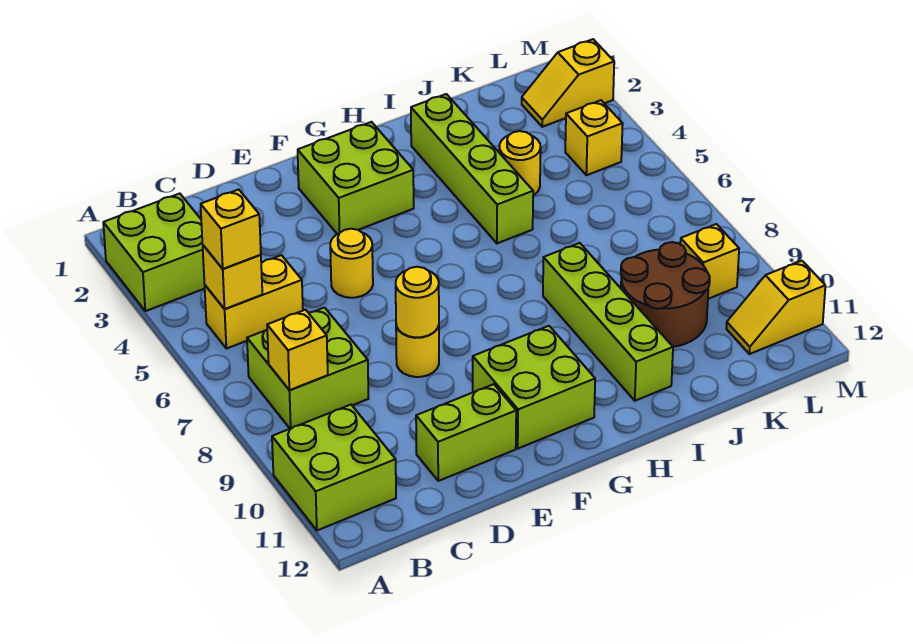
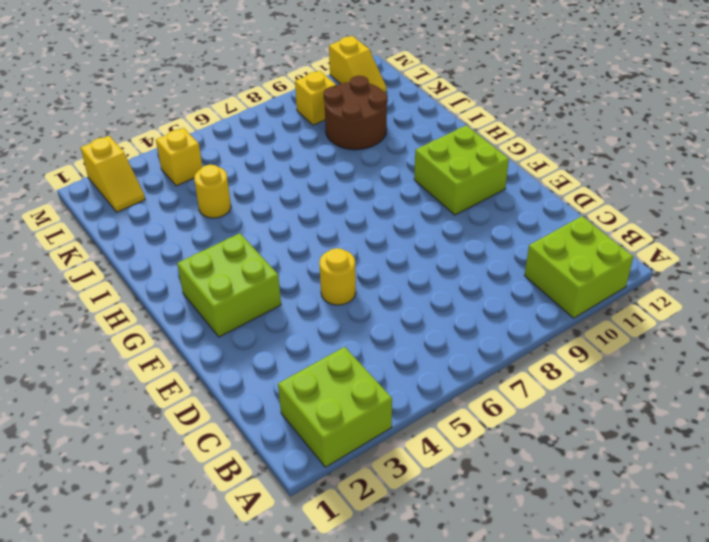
none -> yellow brick B5:C5 level 1
none -> lime brick B7:C8 level 1
none -> lime brick D11:E11 level 1

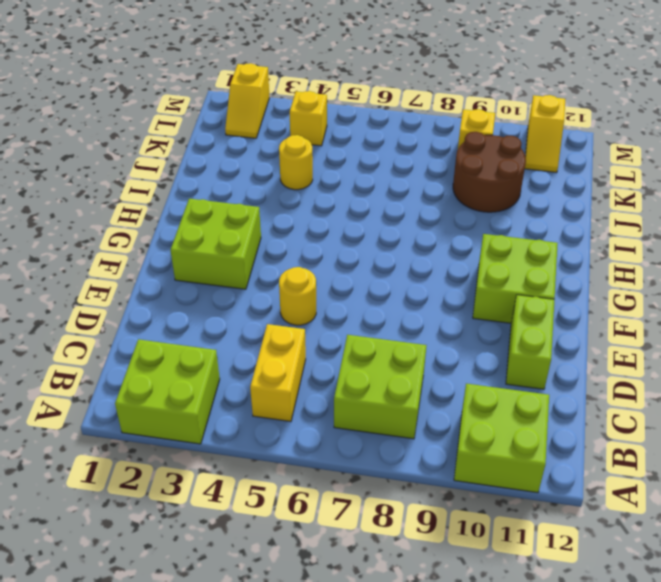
none -> yellow round brick E8 level 1
none -> lime brick I2:I5 level 1
none -> lime brick I8:I11 level 1

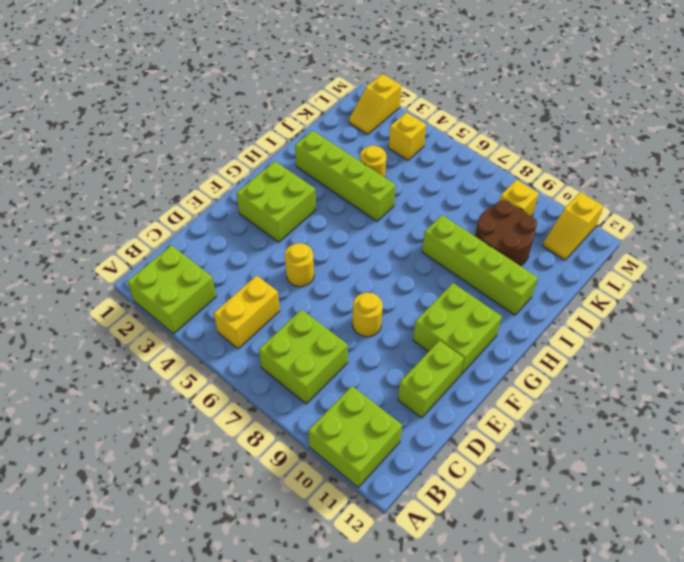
none -> yellow brick B5 level 2
none -> yellow brick B8 level 2
none -> yellow round brick E8 level 2

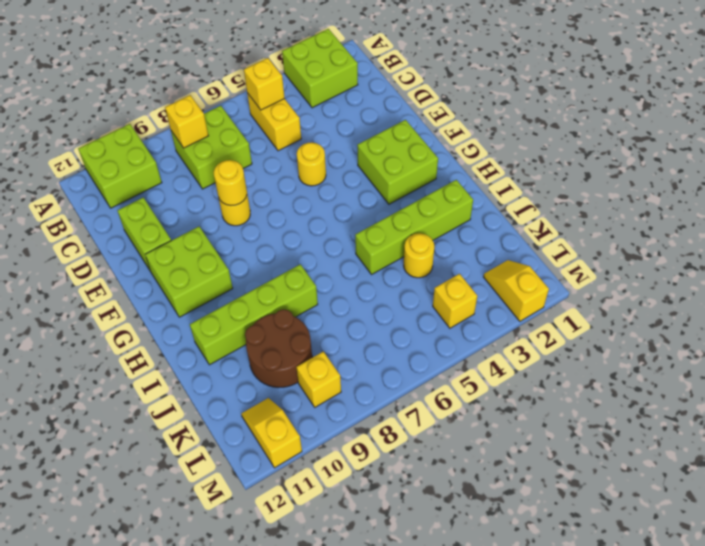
none -> yellow brick B5 level 3

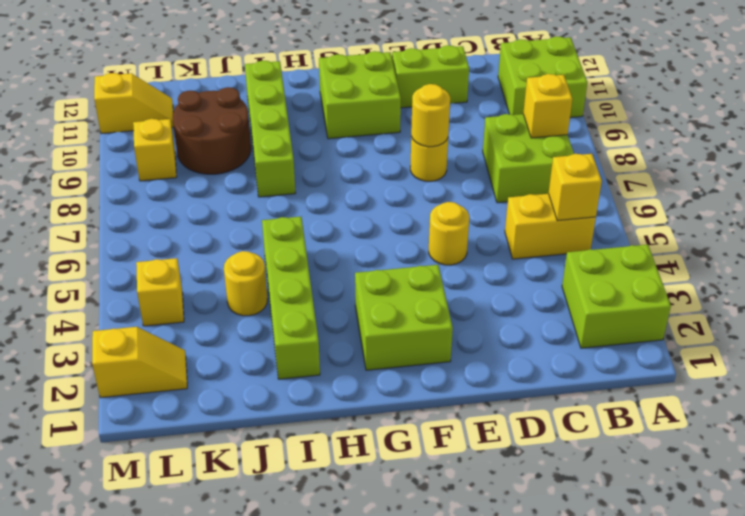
none -> yellow brick B5 level 3

